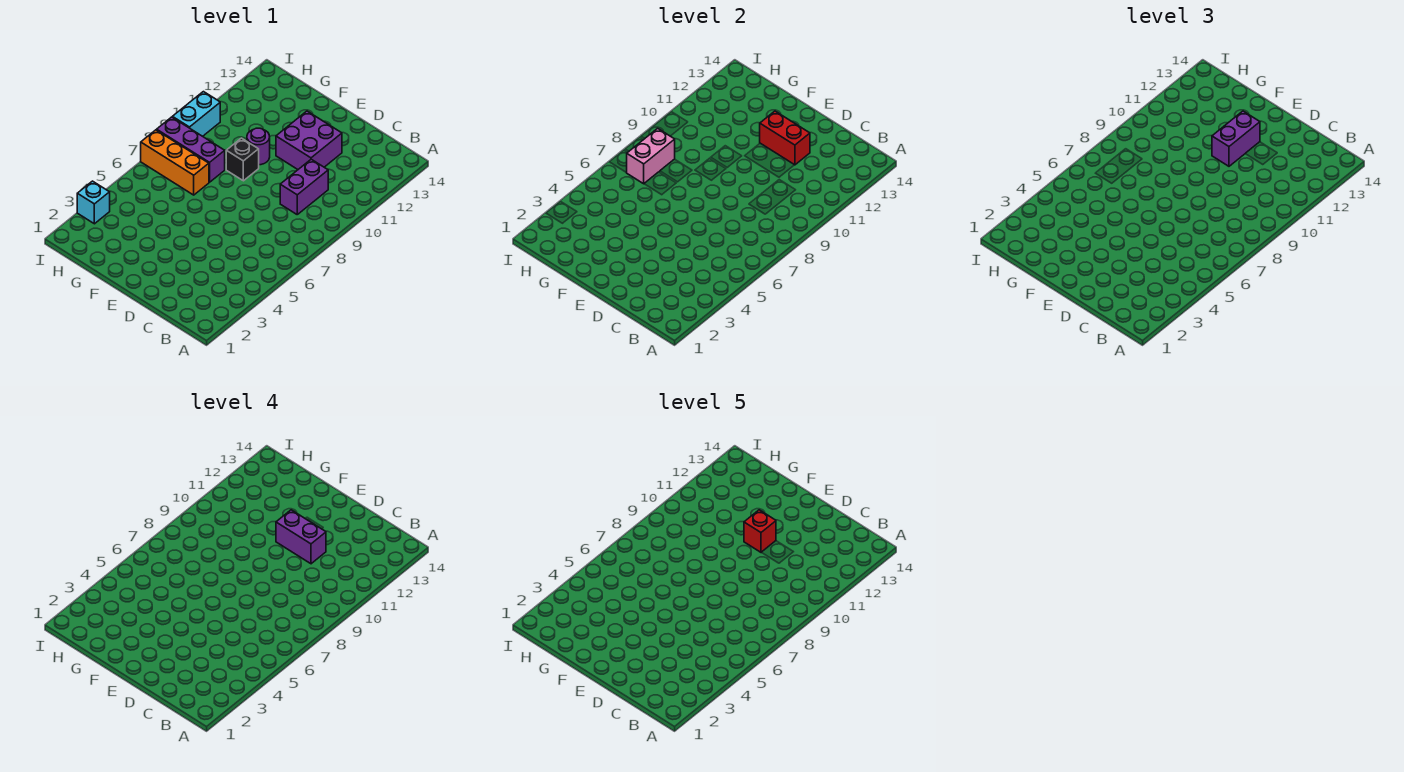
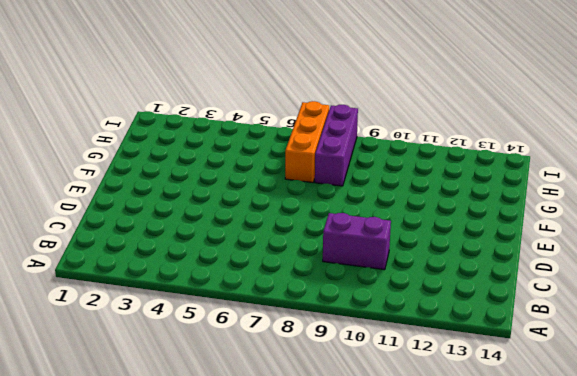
none -> purple brick D11:E12 level 1
none -> black brick F9 level 1
none -> purple round brick F10 level 1

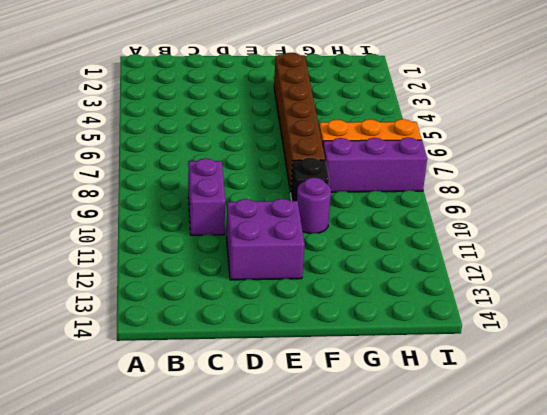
brown brick F3:F8 level 1 -> none
none -> cyan brick I3 level 1
none -> cyan brick I9:I10 level 1
none -> red brick D12:E12 level 2

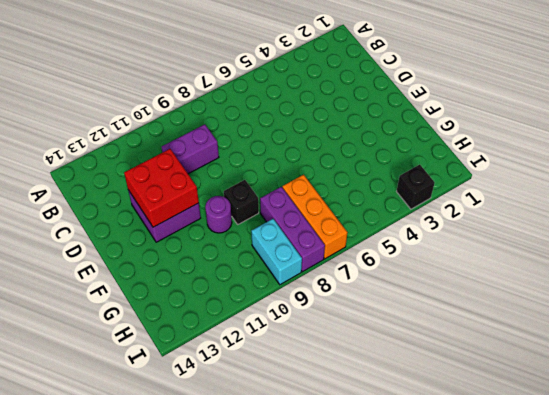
red brick D11:E12 level 2 -> red brick D12:E12 level 2
cyan brick H9:I9 level 1 -> cyan brick I9:I10 level 1
black brick I3 level 1 -> cyan brick I3 level 1
none -> pink brick H7:H8 level 2
none -> purple brick E11:E12 level 3
none -> purple brick D11:E11 level 4

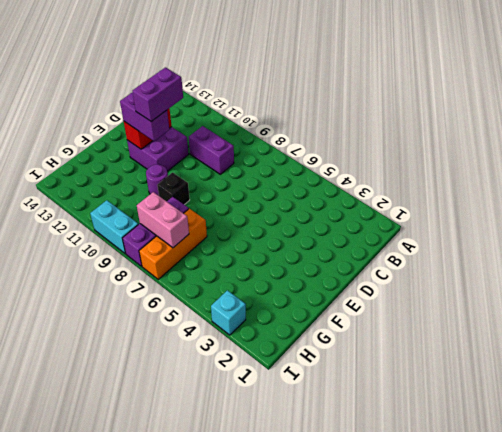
none -> red brick E11 level 5

